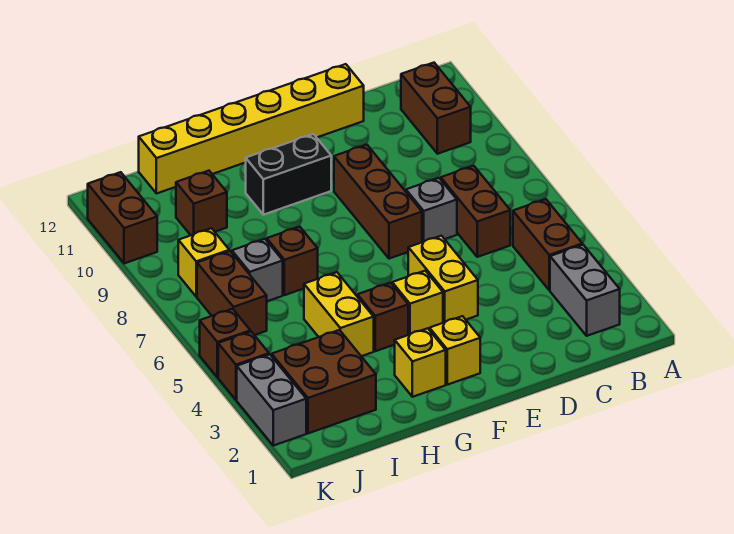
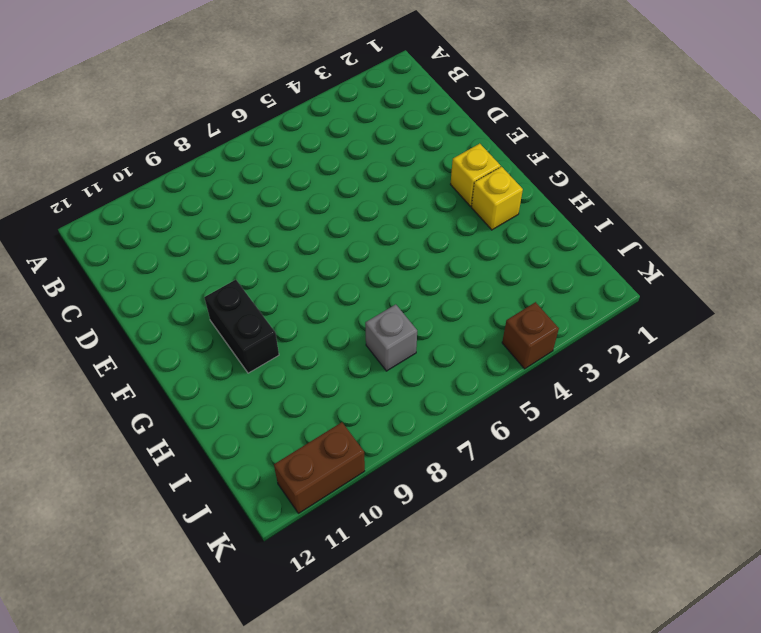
none -> grey brick B2:B3 level 1
none -> brown brick B4:B5 level 1
none -> brown brick B10:B11 level 1

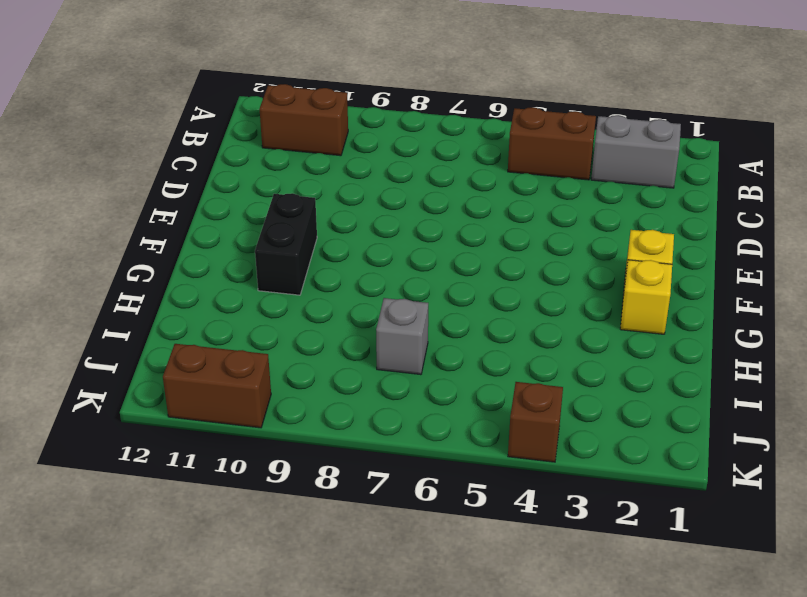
none -> brown brick C6:C7 level 1
none -> grey brick D7 level 1
none -> yellow brick D12:I12 level 1

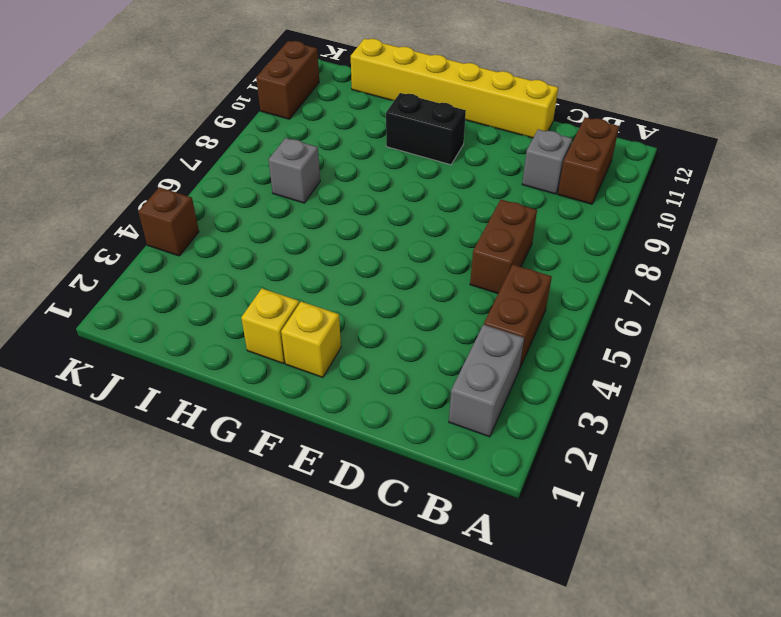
grey brick C10 level 1 -> grey brick D7 level 1
none -> yellow brick E4:E5 level 1
none -> brown brick E7:E9 level 1
none -> yellow brick F4 level 1

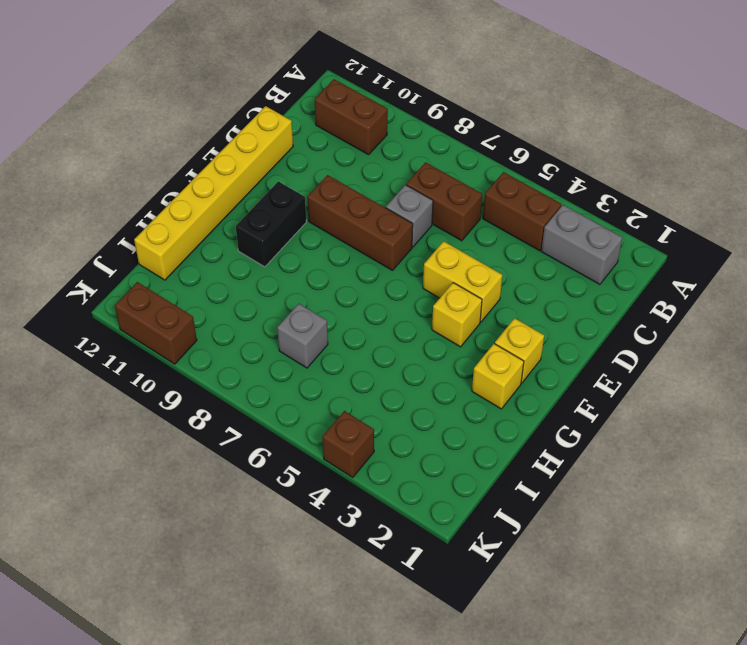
none -> brown brick G4 level 1
none -> yellow brick H4:H5 level 1
none -> brown brick H7 level 1

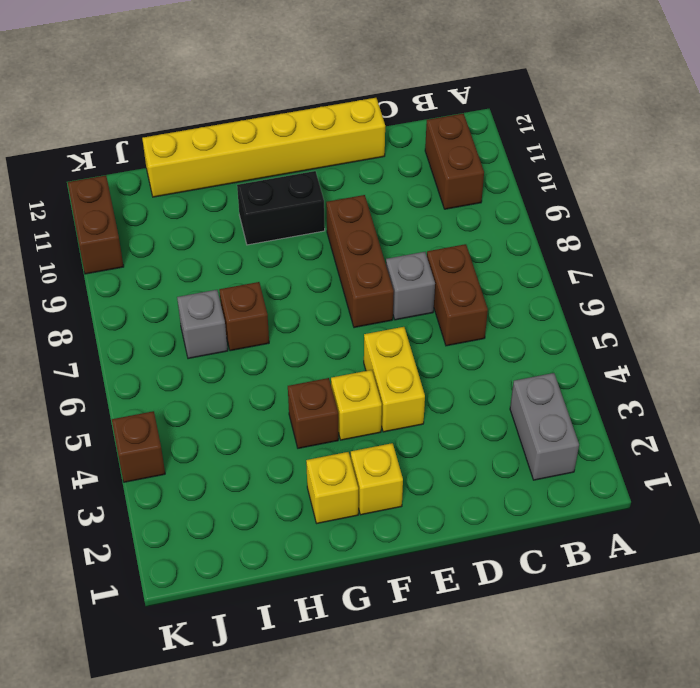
none -> brown brick B4:B5 level 1
none -> yellow brick H4:H5 level 1
none -> brown brick I2:J3 level 1

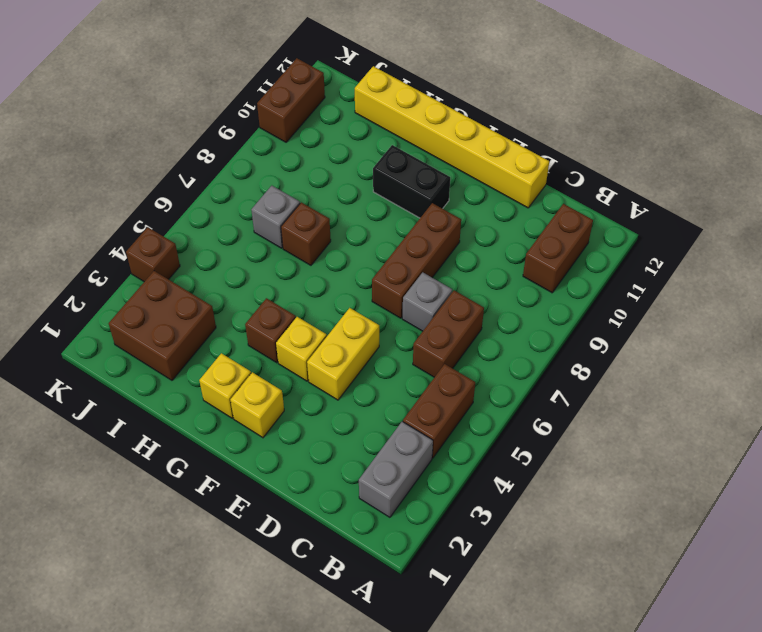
none -> yellow brick H4:H5 level 1
none -> brown brick I10 level 1
none -> brown brick J6:J7 level 1

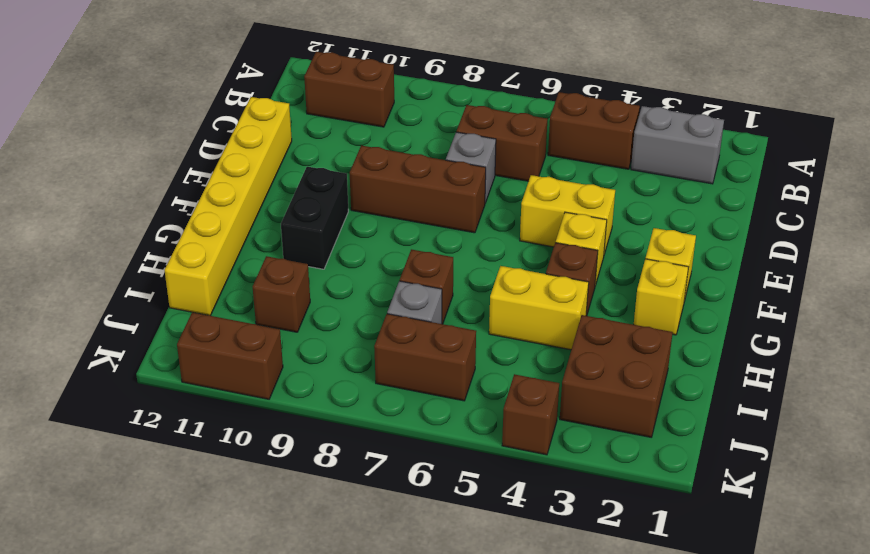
none -> yellow brick J8 level 1
none -> grey brick K2:K3 level 1
none -> brown brick K5 level 1

